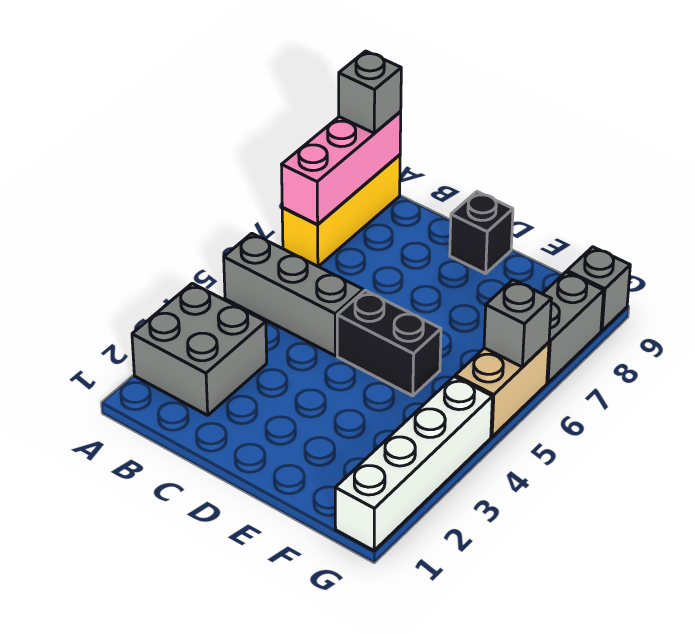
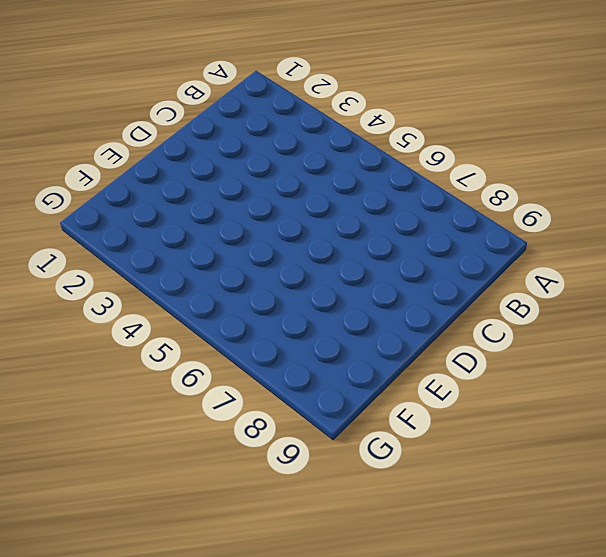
none -> grey brick A2:B3 level 1
none -> grey brick A5:C5 level 1
none -> yellow brick A7:A9 level 1

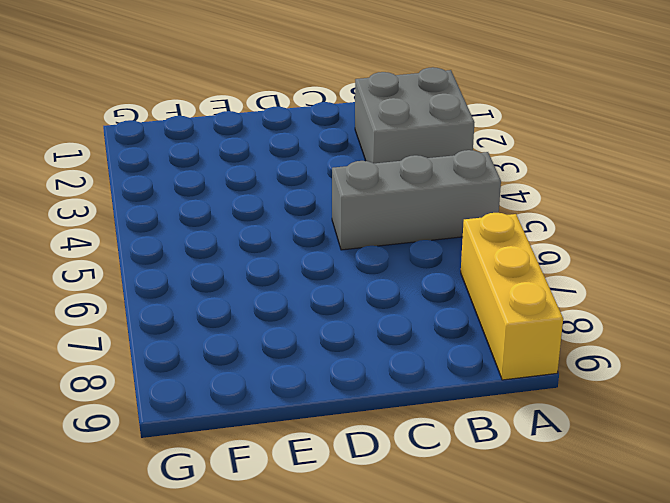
none -> black brick D5:E5 level 1
none -> black brick D9 level 1
none -> white brick G1:G4 level 1

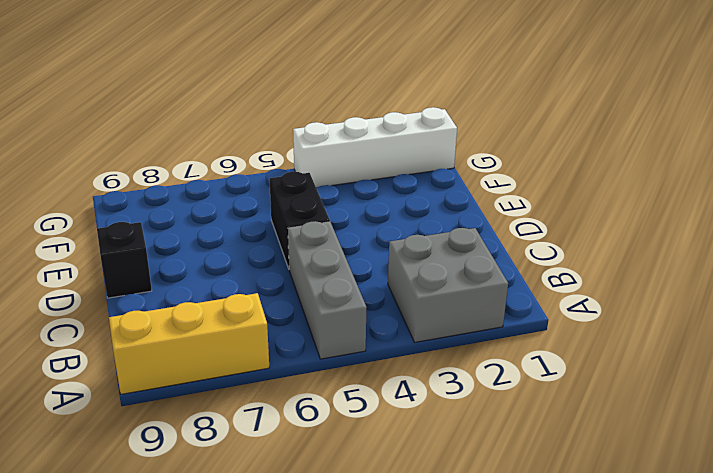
none -> tan brick G5:G6 level 1
none -> grey brick G7:G8 level 1
none -> grey brick G9 level 1

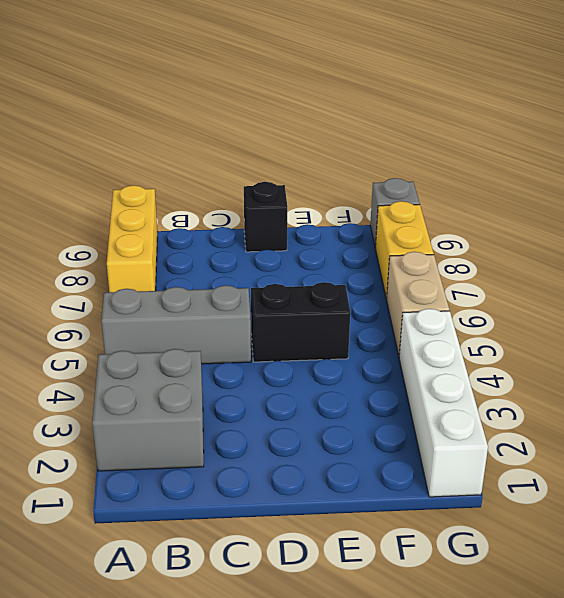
yellow brick G7:G8 level 1 -> grey brick G7:G8 level 1
none -> pink brick A7:A9 level 2
none -> grey brick G6 level 2
none -> grey brick A9 level 3

